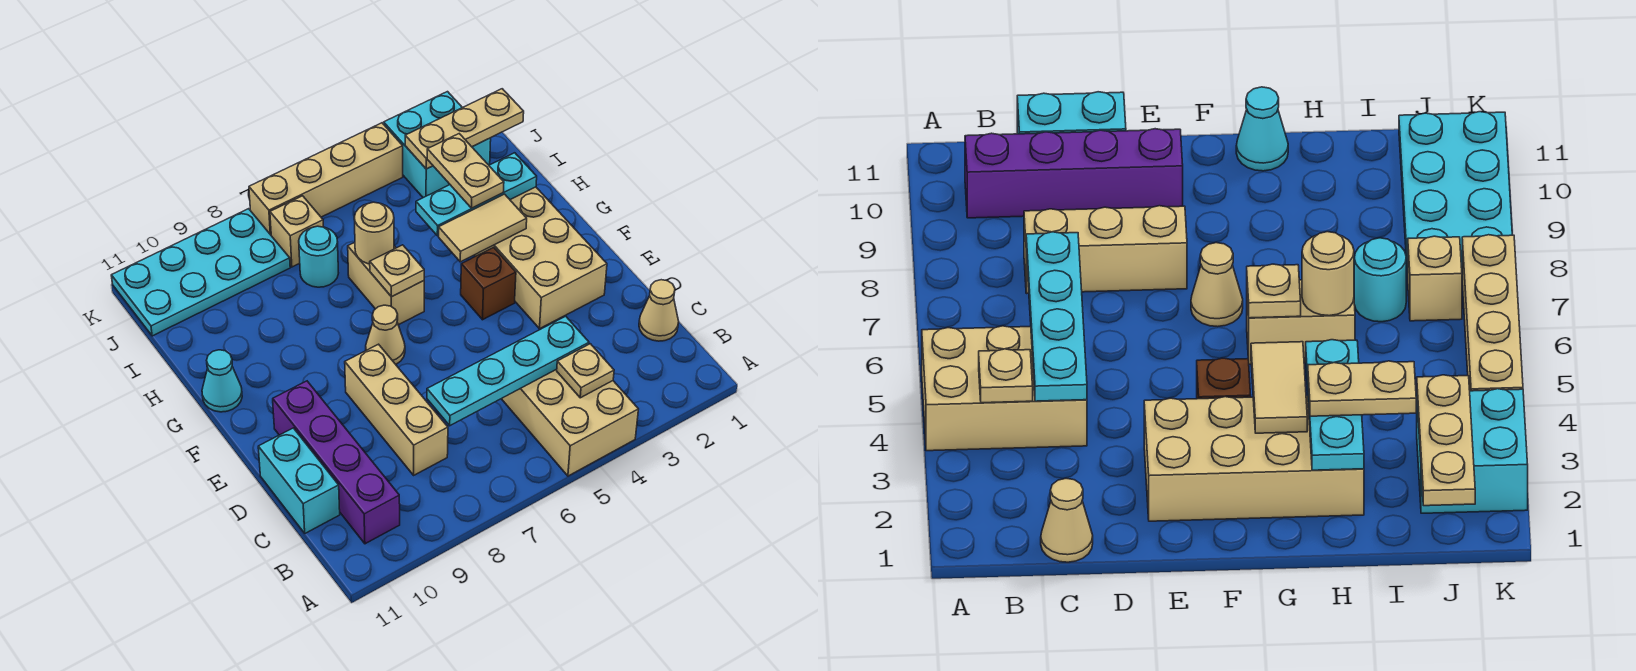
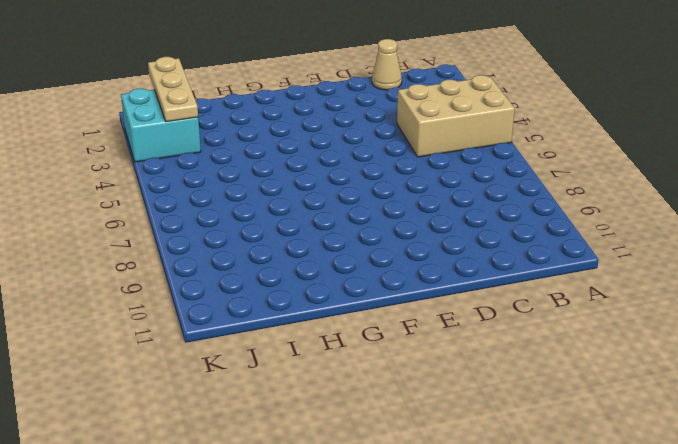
none -> purple brick B10:E10 level 1
none -> tan brick C8:E8 level 1
none -> cyan brick C11:D11 level 1

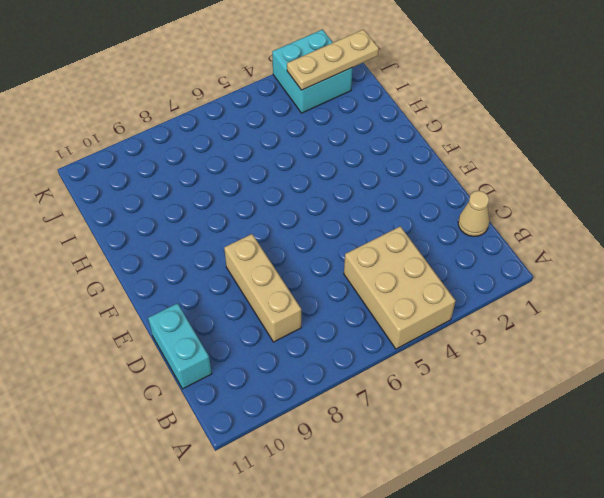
none -> purple brick B10:E10 level 1
none -> tan brick E2:H3 level 1
none -> brown brick F4 level 1

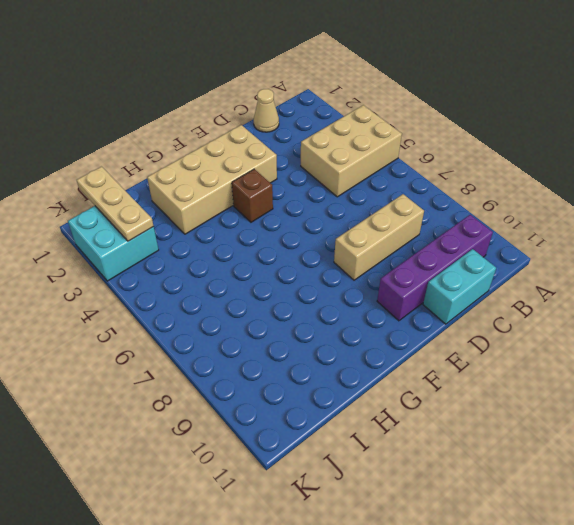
none -> tan cone F7 level 1
none -> tan brick G6:H6 level 1
none -> cyan cone G11 level 1

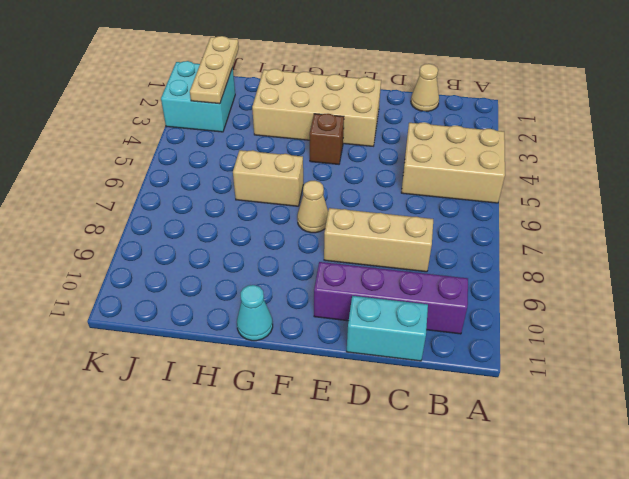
none -> cyan round brick I7 level 1
none -> tan brick J7 level 1
none -> cyan plate J8:K11 level 1

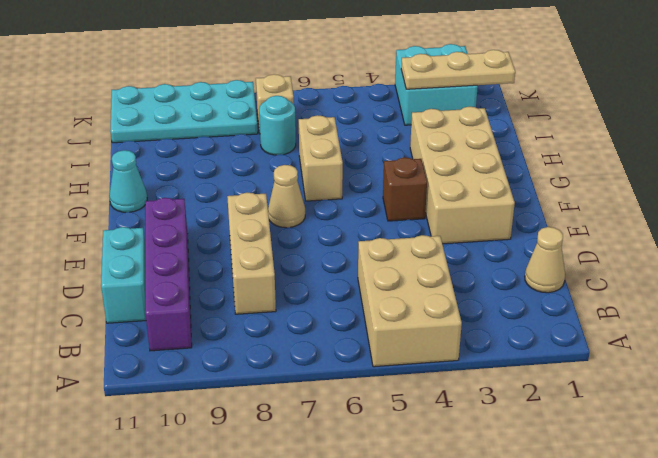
none -> tan brick K4:K7 level 1
none -> tan plate B4 level 2
none -> cyan plate C4:C7 level 2

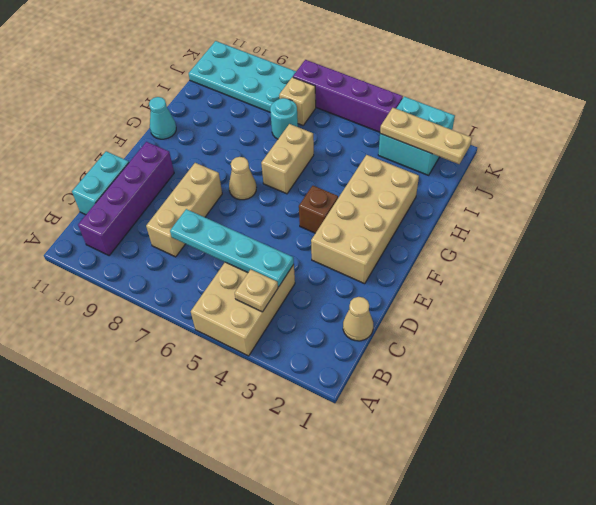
purple brick K4:K7 level 1 -> tan brick K4:K7 level 1
none -> tan tile G3:G4 level 2
none -> tan plate G6 level 2
none -> cyan plate H2:H4 level 2

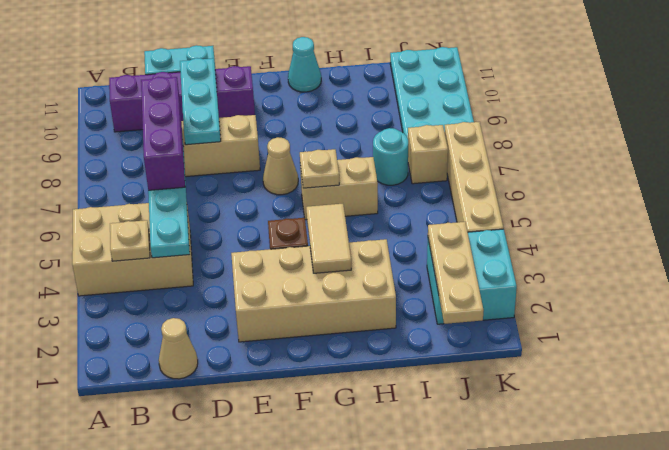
purple brick C6:C8 level 3 -> none
cyan plate D8:D10 level 2 -> cyan plate H2:H4 level 2
none -> tan round brick H6 level 2
none -> tan plate H3:I3 level 3

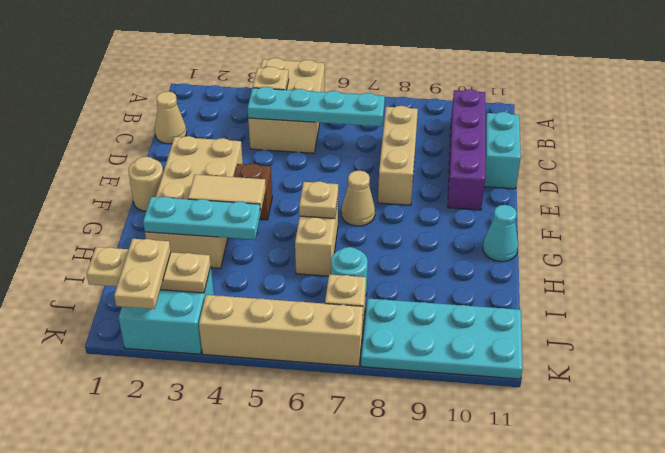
tan round brick F1 level 1 -> tan round brick H6 level 2
tan plate J2:K2 level 3 -> tan plate H3:I3 level 3

